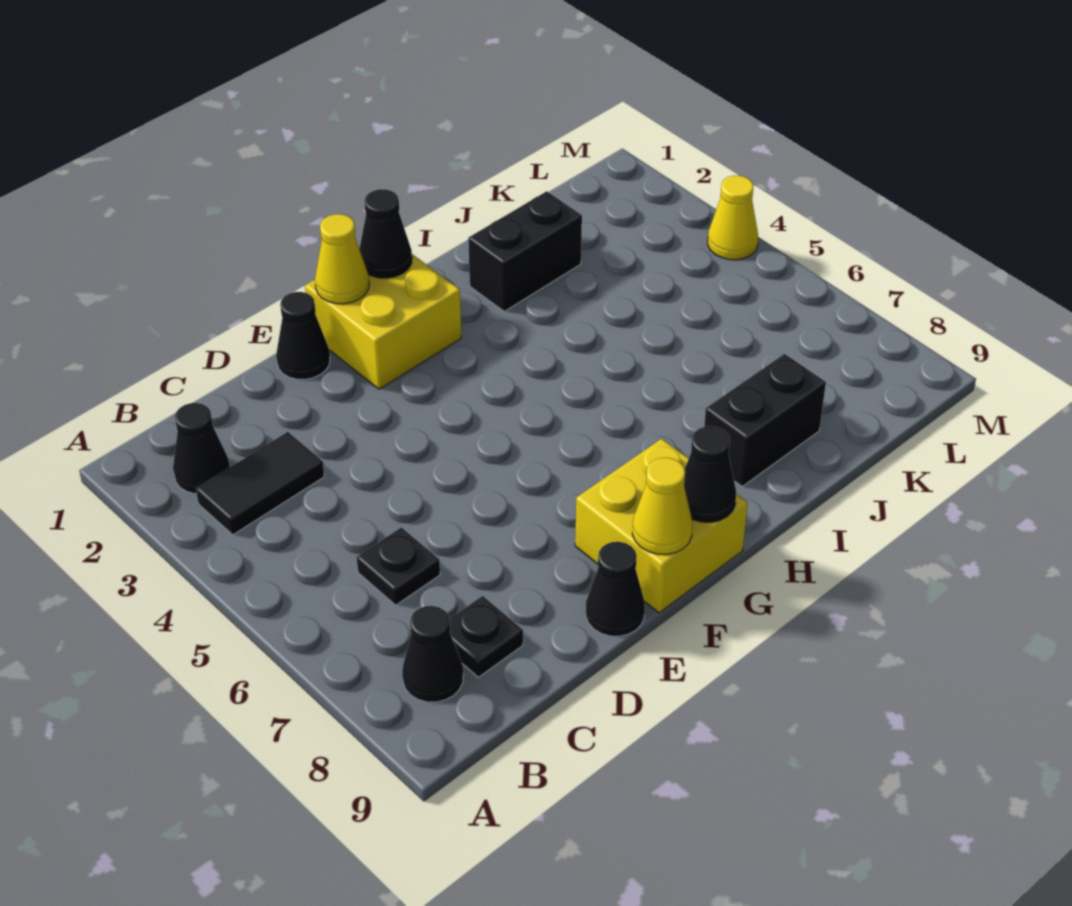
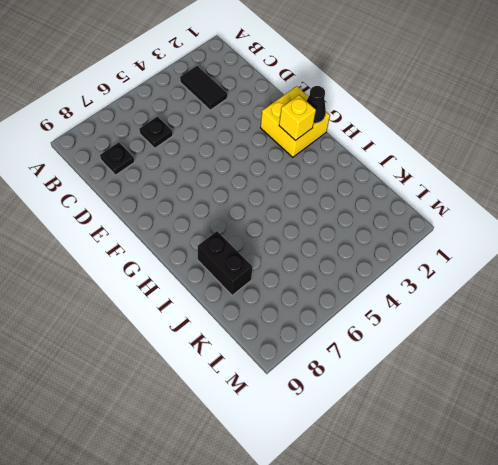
yellow brick G2 level 2 -> none
none -> black cone B2 level 1
none -> black cone B8 level 1
none -> black cone E1 level 1

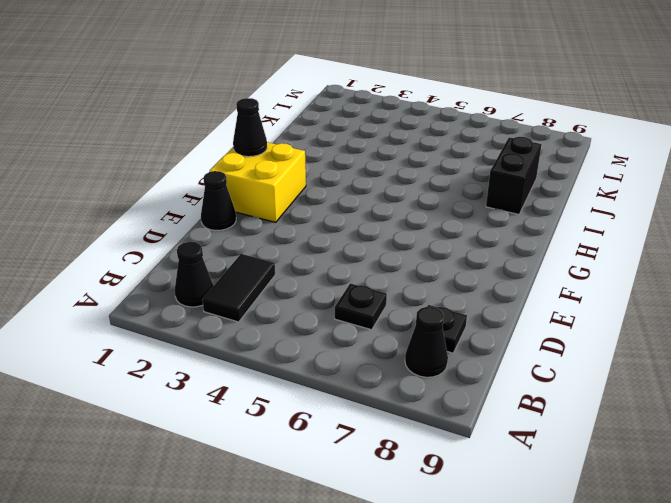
none -> black cone E9 level 1
none -> yellow brick F8:G9 level 1
none -> black brick I2:J2 level 1

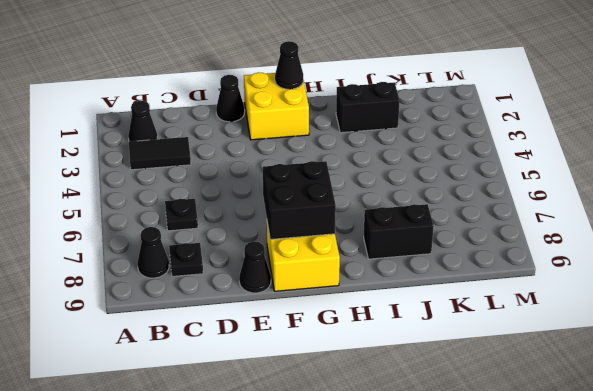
black brick F7:G8 level 2 -> none
none -> yellow cone M4 level 1
none -> yellow cone F1 level 2
none -> yellow cone F9 level 2

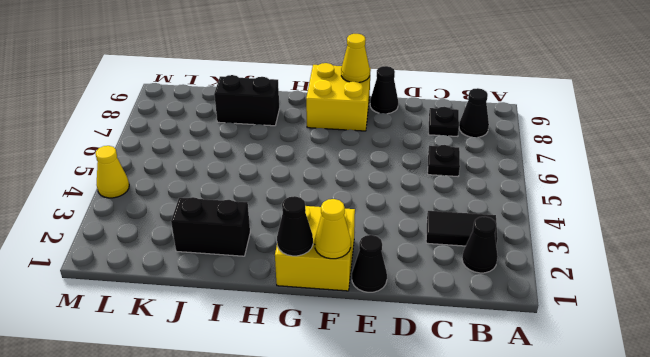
none -> black cone G9 level 2

